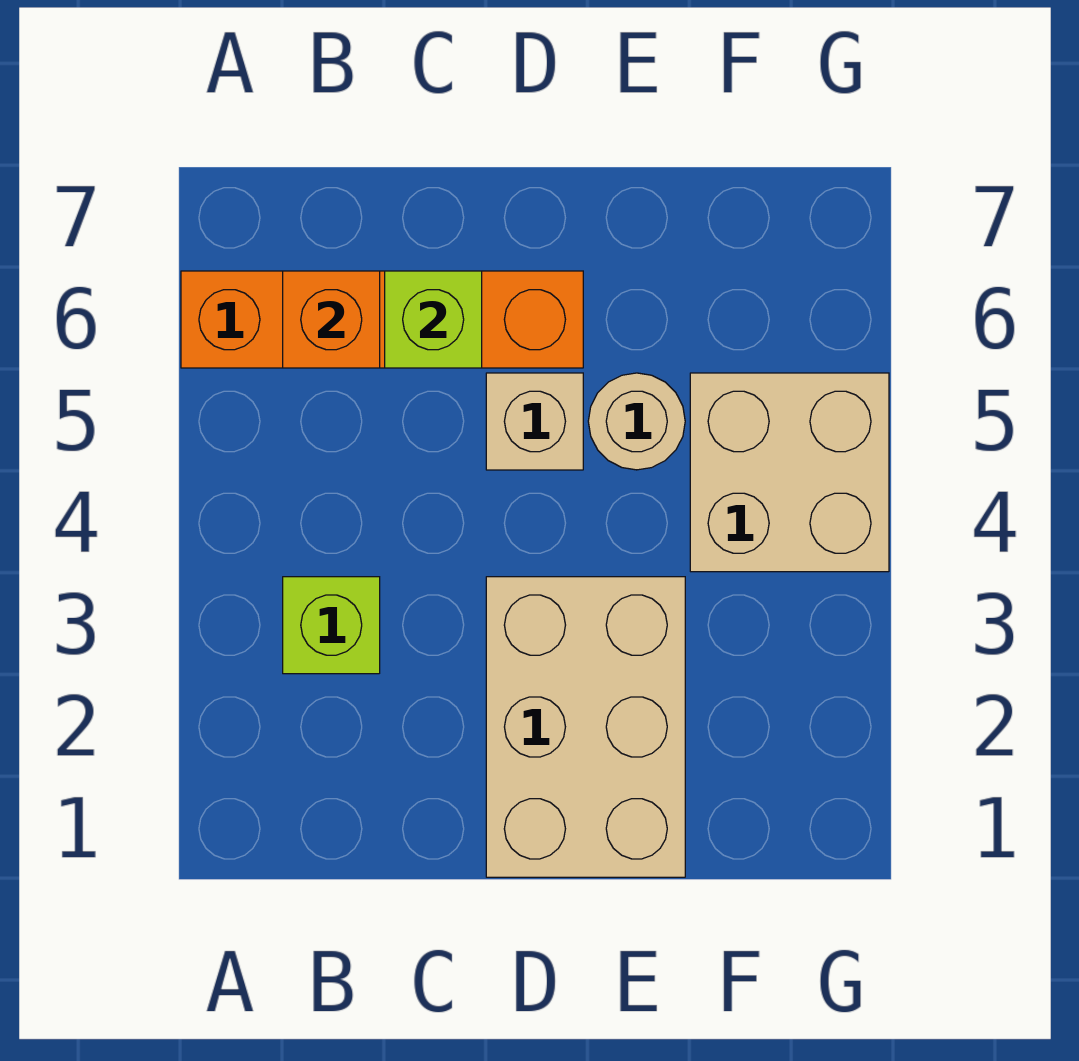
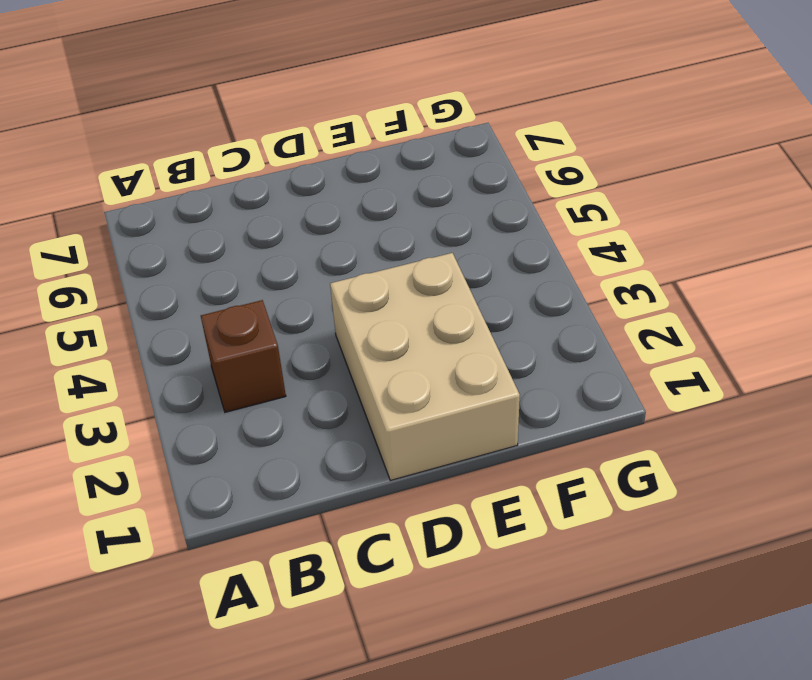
brown brick B3 level 1 -> lime brick B3 level 1
none -> orange brick A6:D6 level 1
none -> tan brick D5 level 1

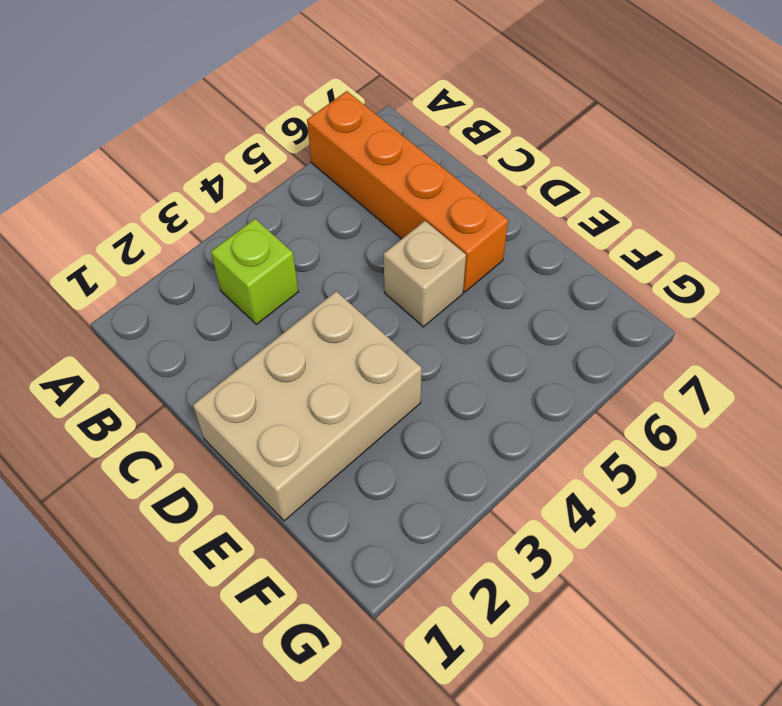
none -> tan round brick E5 level 1
none -> tan brick F4:G5 level 1

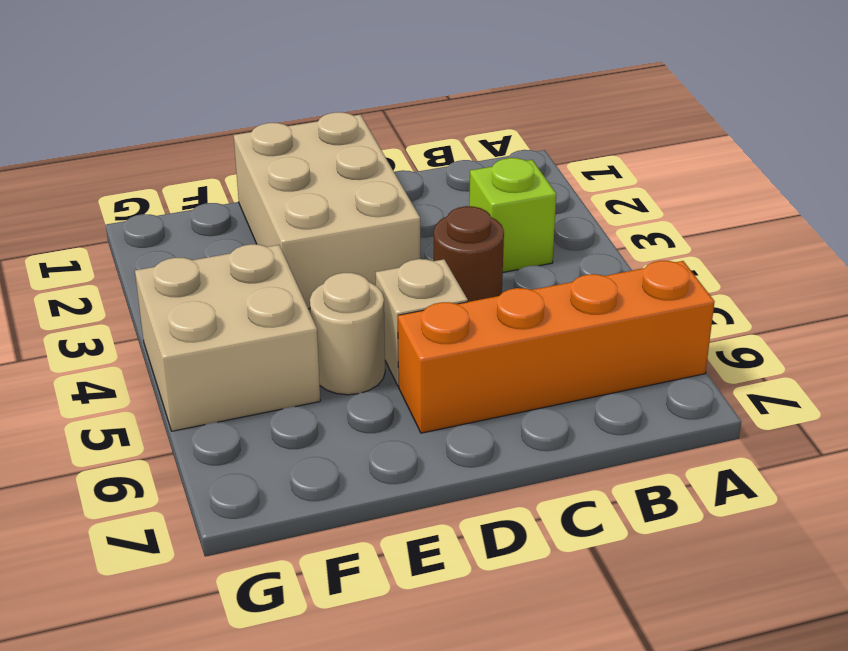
brown round brick C4 level 1 -> none
none -> orange brick B6 level 2
none -> lime brick C6 level 2

